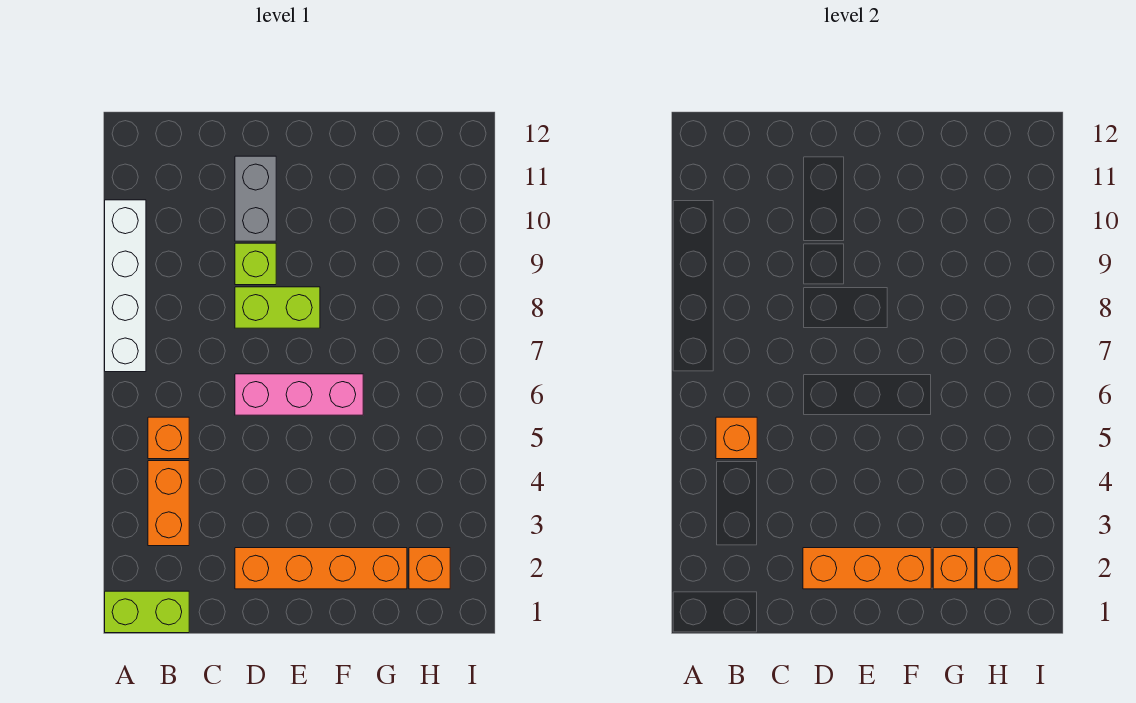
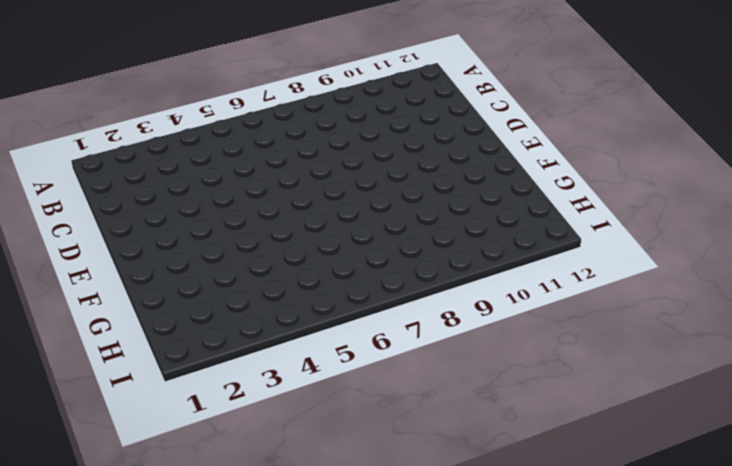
none -> lime brick A1:B1 level 1
none -> white brick A7:A10 level 1
none -> orange brick B3:B4 level 1

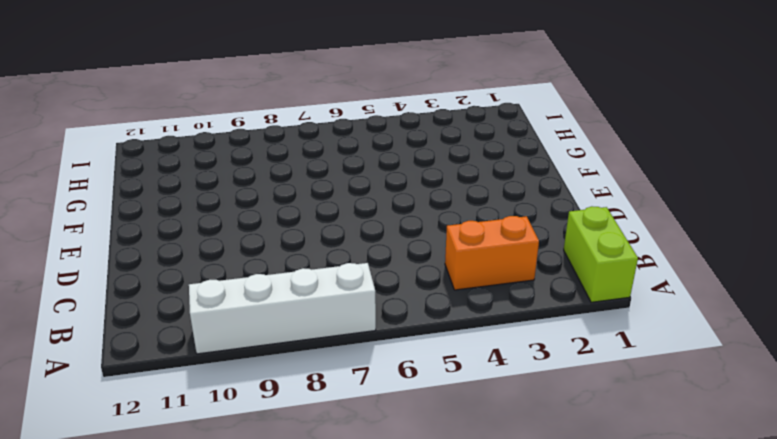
none -> orange brick B5 level 1
none -> orange brick D2:G2 level 1
none -> pink brick D6:F6 level 1

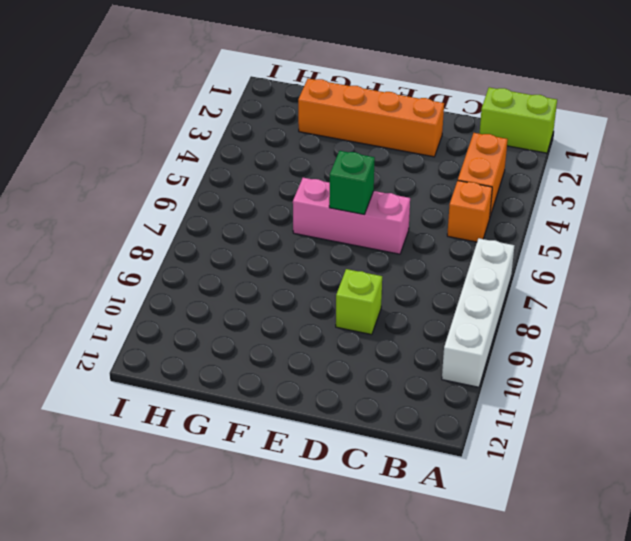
green brick E6 level 2 -> none
none -> lime brick D8:E8 level 1
none -> grey brick D10:D11 level 1
none -> orange brick H2 level 1

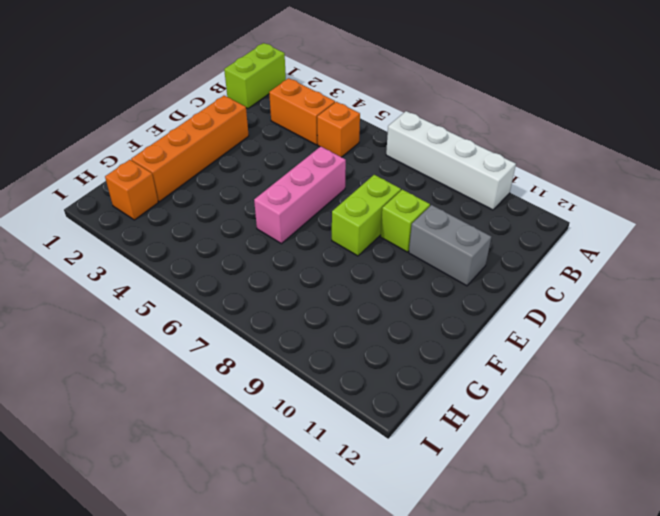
none -> orange brick B5 level 2
none -> orange brick D2:F2 level 2
none -> orange brick G2 level 2

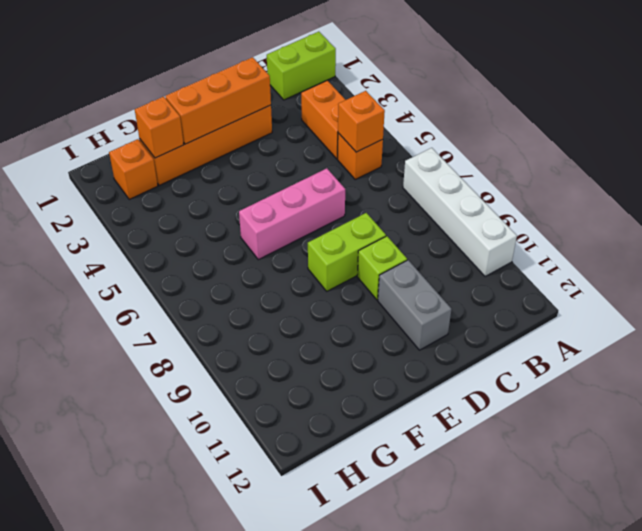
none -> orange brick H2 level 2

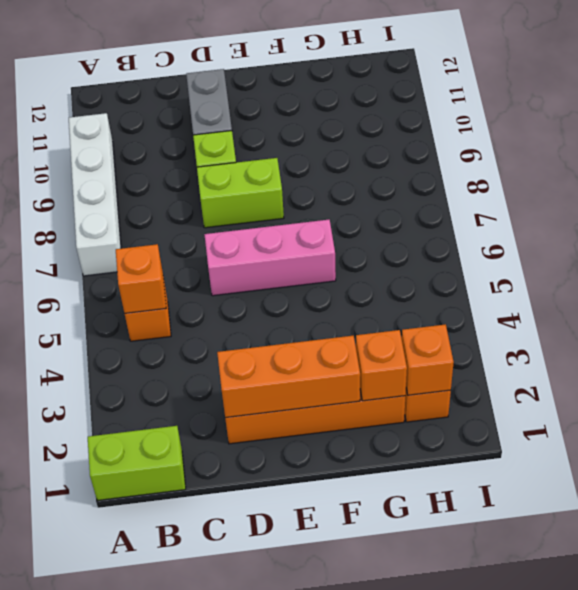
none -> orange brick B3:B4 level 1

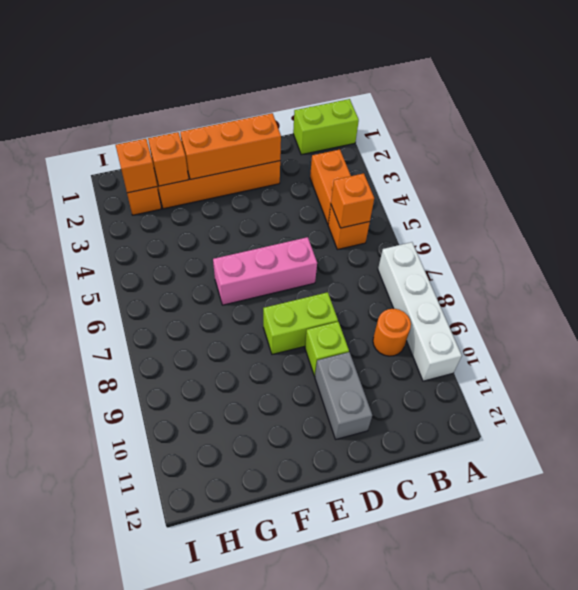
orange round brick B9 level 1 -> none

